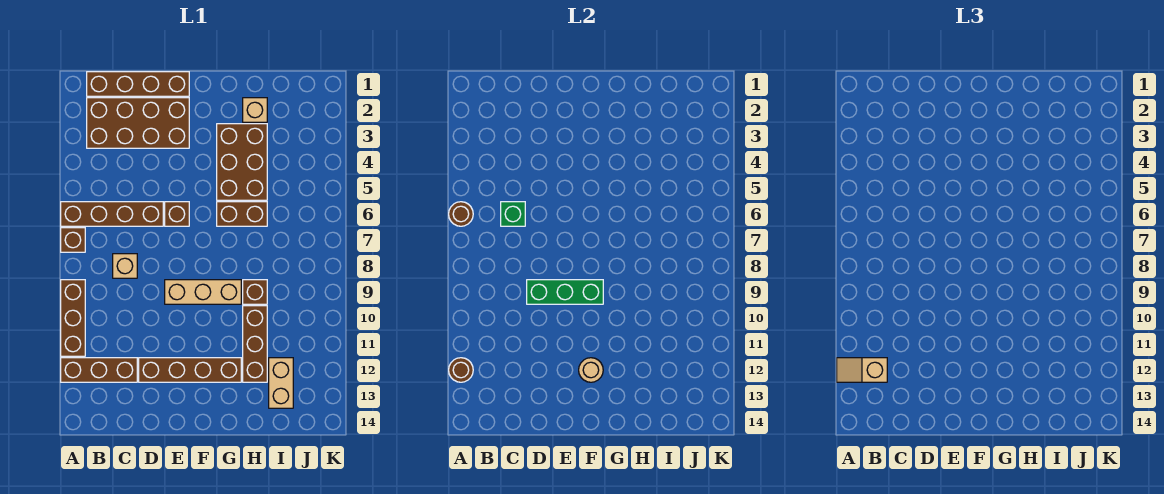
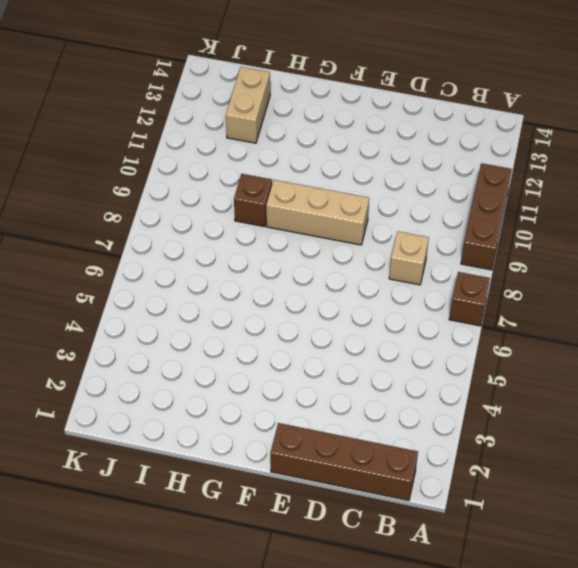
none -> brown brick A6:D6 level 1
none -> brown brick A12:C12 level 1
none -> brown brick B2:E3 level 1

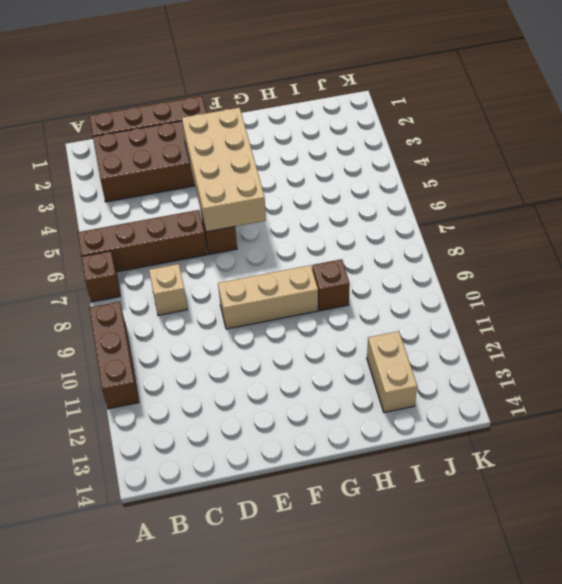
tan brick E3:F6 level 2 -> none
none -> brown brick A12:C12 level 1
none -> brown brick D12:G12 level 1
none -> brown brick G3:H5 level 1

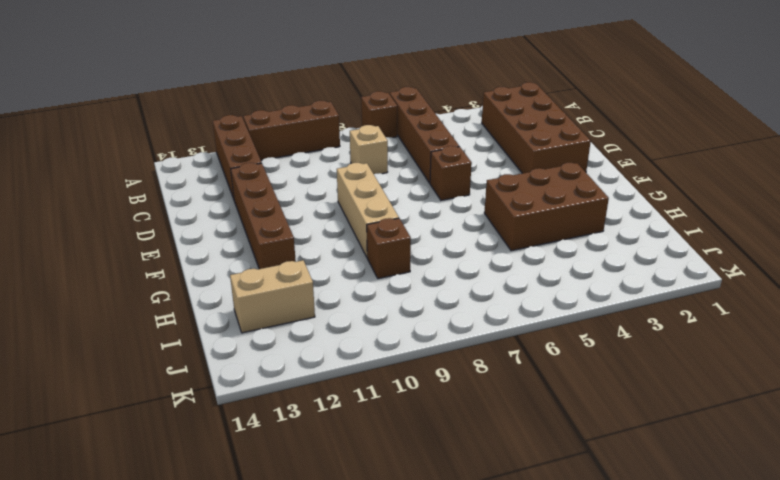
none -> brown brick B1:E1 level 1
none -> brown brick G6:H6 level 1
none -> tan brick H2 level 1

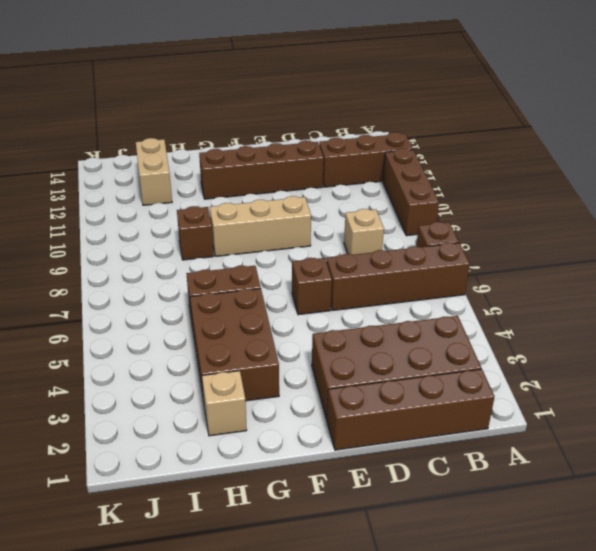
none -> brown brick H10:H12 level 1
none -> brown round brick A6 level 2
none -> brown round brick A12 level 2

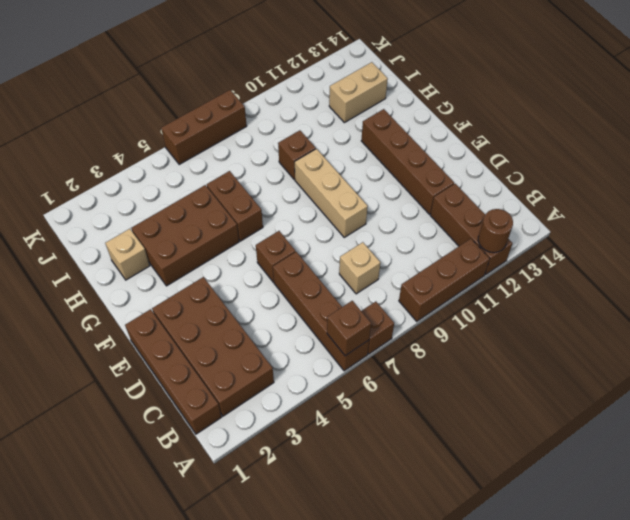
brown brick A6 level 2 -> brown round brick A6 level 2
brown brick K6:K8 level 1 -> brown brick H10:H12 level 1
none -> green brick C6 level 2
none -> green brick D9:F9 level 2
none -> tan round brick F12 level 2

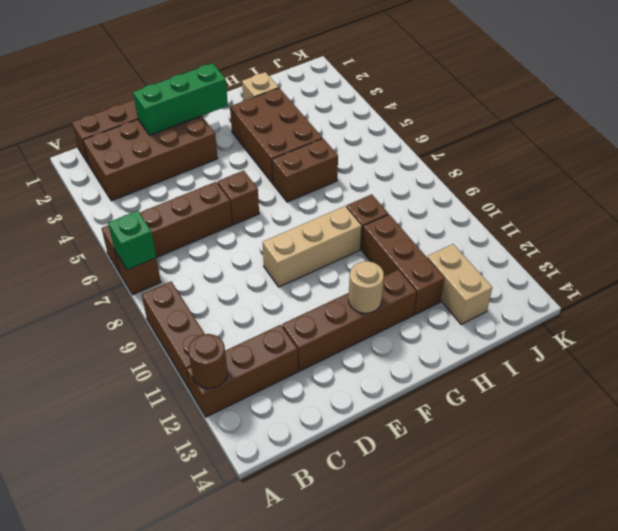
green brick A7 level 2 -> green brick C6 level 2
green brick D2:F2 level 2 -> green brick D9:F9 level 2
none -> tan brick C8 level 1
none -> brown round brick A6 level 2
none -> tan slope A12:B12 level 3 top B

